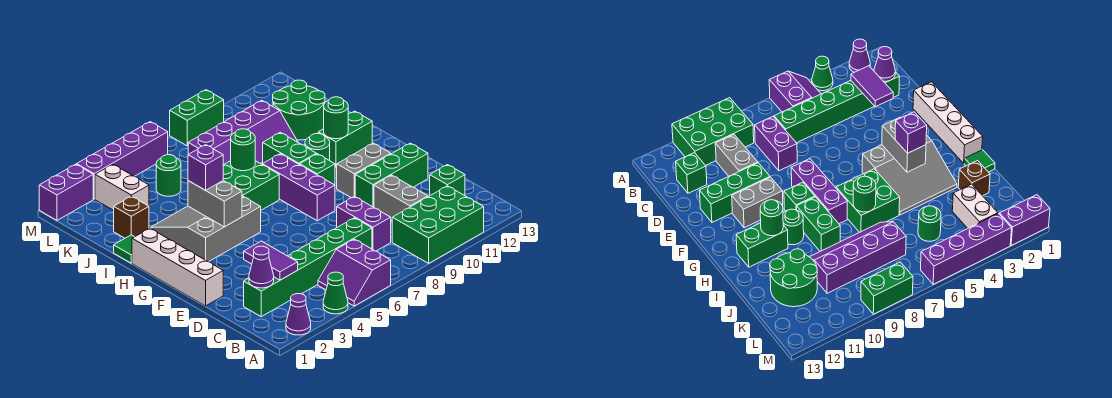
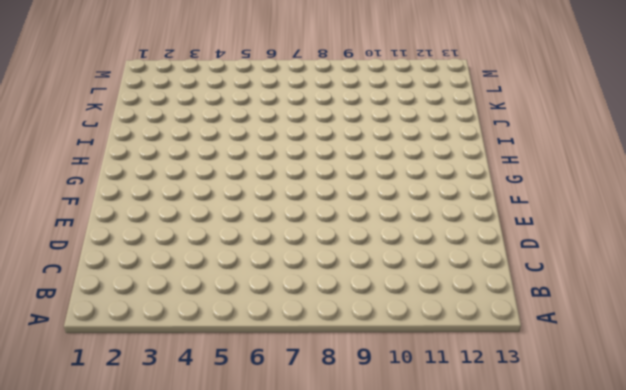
none -> purple cone A2 level 1
none -> green cone A4 level 1
none -> purple slope A5:B6 level 1 top 6
none -> green brick A9:B11 level 1

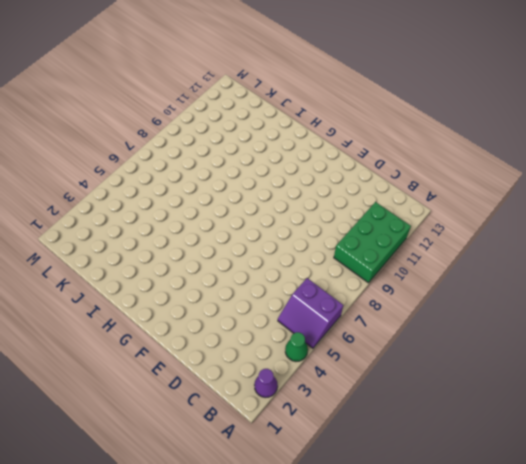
none -> green brick C2:C7 level 1
none -> purple brick C8:D8 level 1
none -> grey brick C10:D10 level 1
none -> green brick C12 level 1

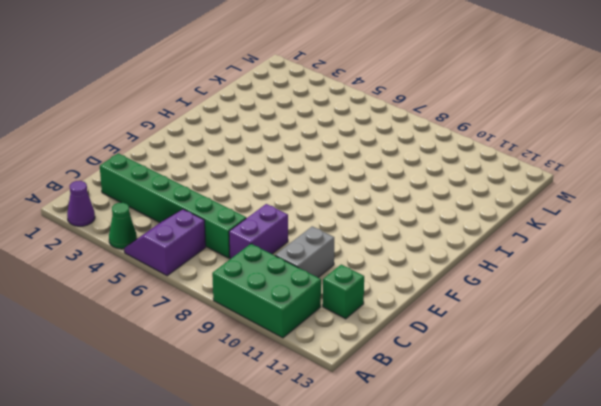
none -> white brick E1:H1 level 1
none -> green brick E10:E12 level 1
none -> purple brick F8:H8 level 1
none -> grey brick F10:F11 level 1

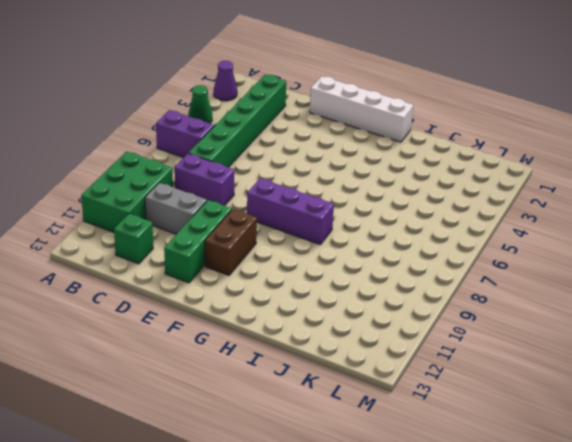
brown brick F10:F11 level 1 -> grey brick F10:F11 level 1
none -> grey slope G3:I5 level 1 top G
none -> green brick G9 level 1
none -> green brick H6:I7 level 1
none -> green brick H9:I9 level 1

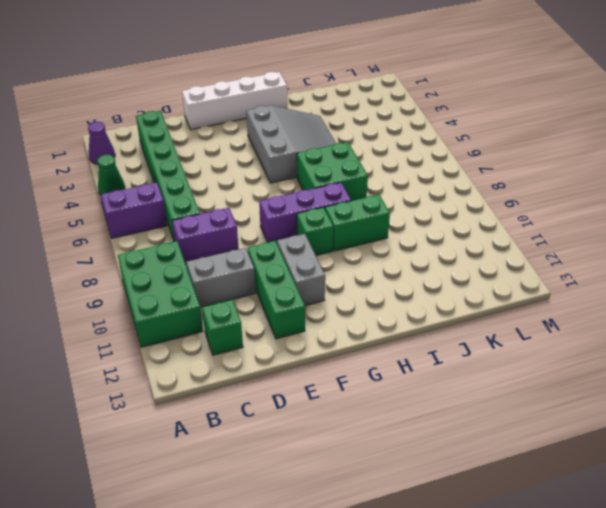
none -> green round brick H10 level 1
none -> green brick H11:H12 level 1
none -> green tile I1 level 1
none -> brown brick J2 level 1

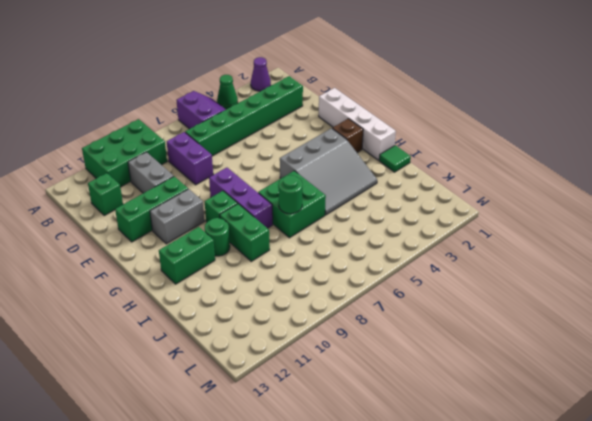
brown brick G2 level 1 -> brown brick J2 level 1
none -> purple slope J7:K10 level 1 top K
none -> green round brick J11:K12 level 1
none -> white brick K3:L3 level 1
none -> green round brick K5 level 1

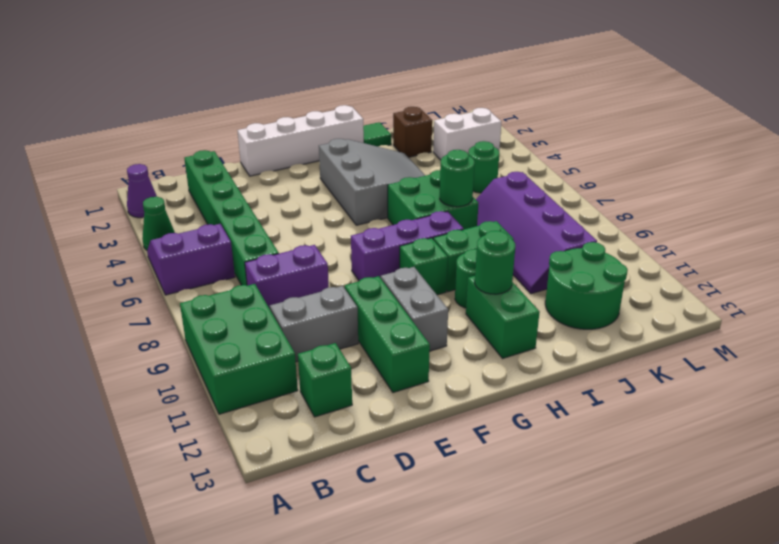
none -> purple brick M1:M2 level 1
none -> purple brick M3:M6 level 1
none -> green brick M8:M9 level 1
none -> purple cone C2 level 2

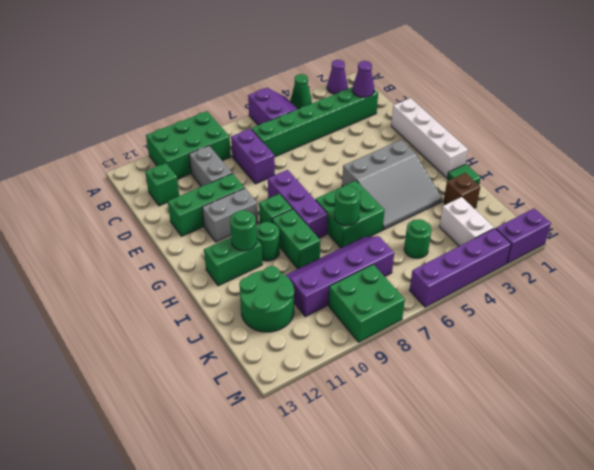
green brick L8:M9 level 1 -> green brick M8:M9 level 1
none -> purple tile C3:D3 level 2
none -> grey brick G4:H4 level 2
none -> purple brick H4 level 3

